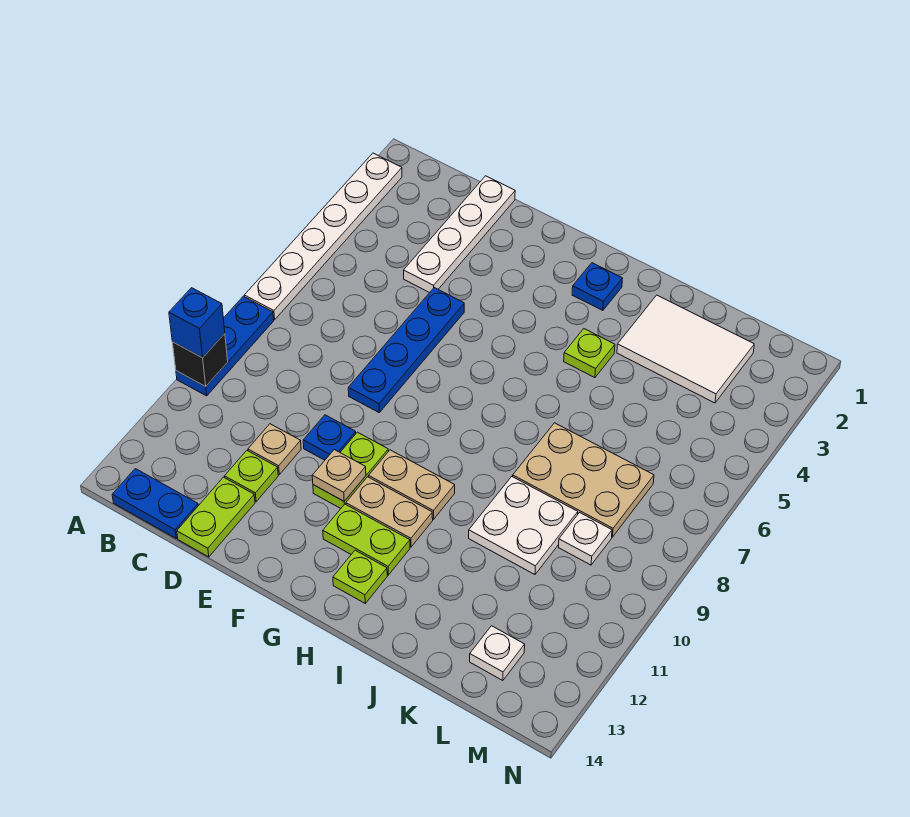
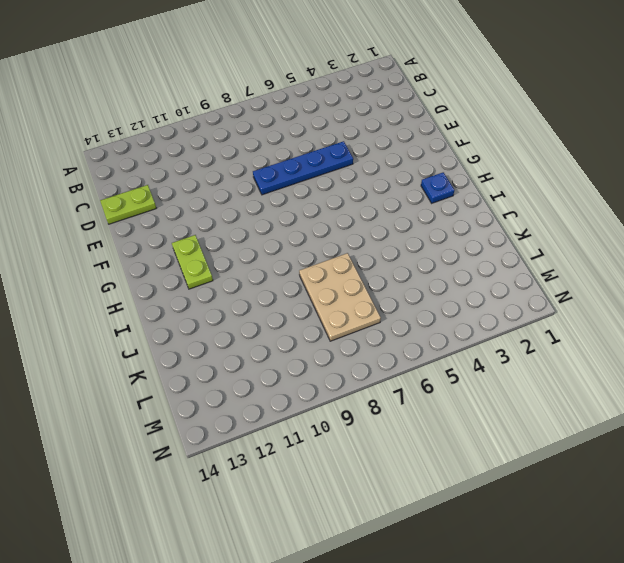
none -> white plate A2:A7 level 1
none -> blue plate A8:A10 level 1
none -> blue plate B14:C14 level 1

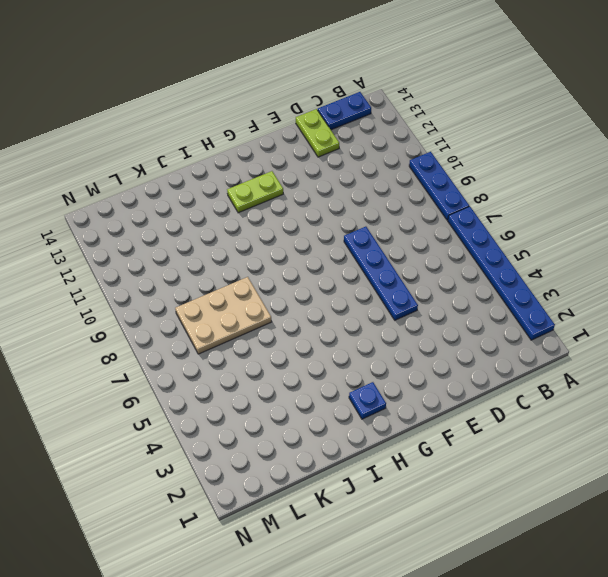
blue plate A2:A7 level 1 -> white plate A2:A7 level 1
none -> white plate D1:D4 level 1
none -> tan plate D11 level 1
none -> lime plate D12 level 1

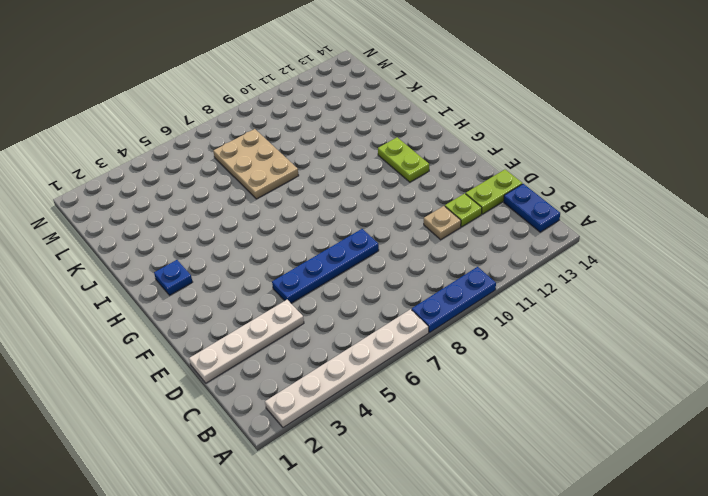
none -> blue plate E10 level 1
none -> lime plate F10:F11 level 1
none -> tan plate G10:H10 level 1

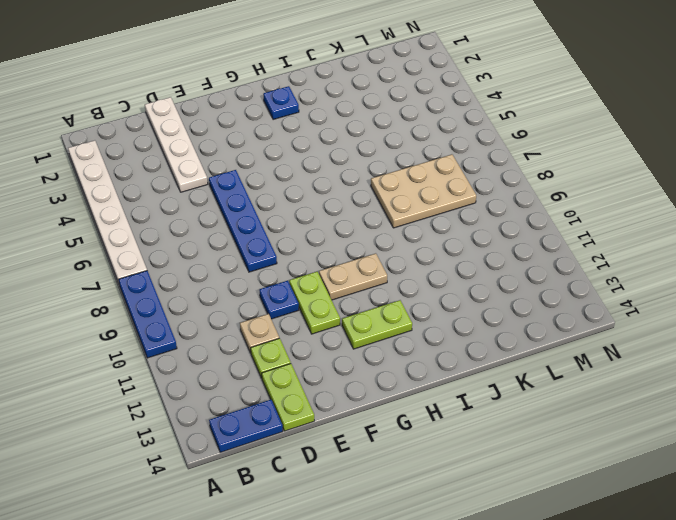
none -> tan plate G11:H11 level 1
none -> lime plate H13 level 1
none -> lime plate I4 level 1

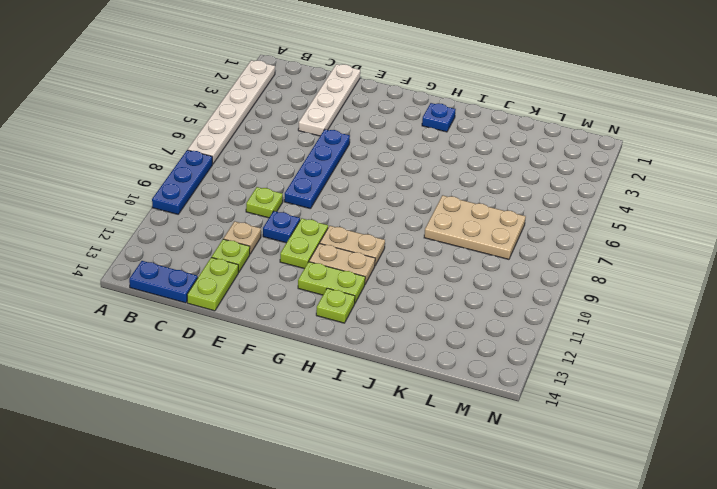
lime plate D9 level 1 -> lime plate I4 level 1
none -> white tile J2:L3 level 1
none -> white plate J9:K10 level 1
none -> white plate L9 level 1

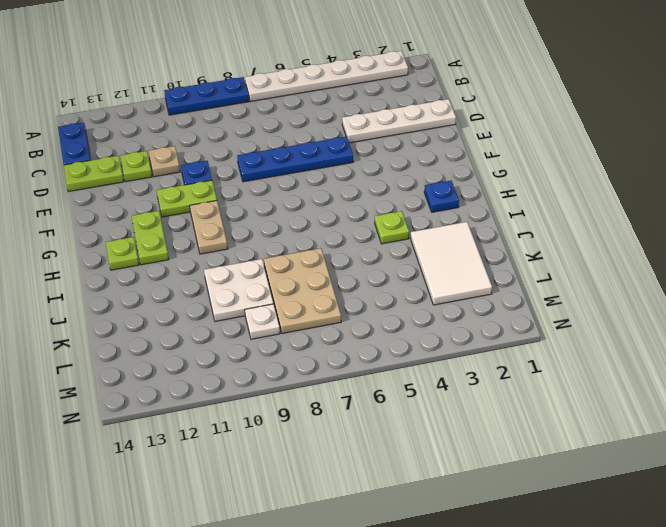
none -> tan plate G11:H11 level 1
none -> white plate L13 level 1
none -> black brick A10 level 2

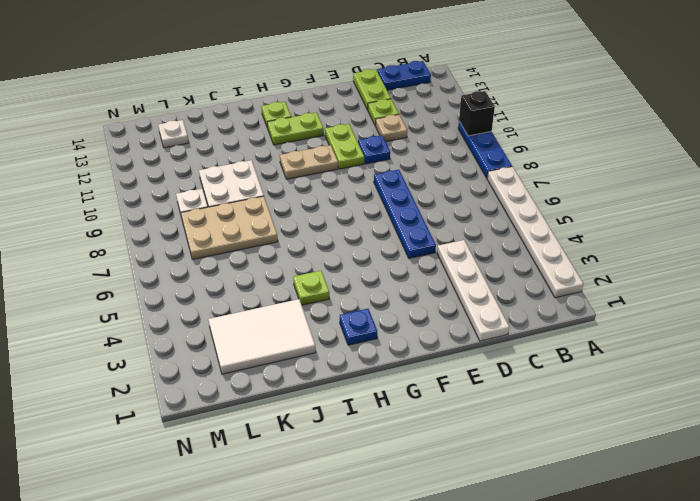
none -> tan plate G11:H11 level 1
none -> tan plate F11 level 2
none -> blue brick A10 level 3

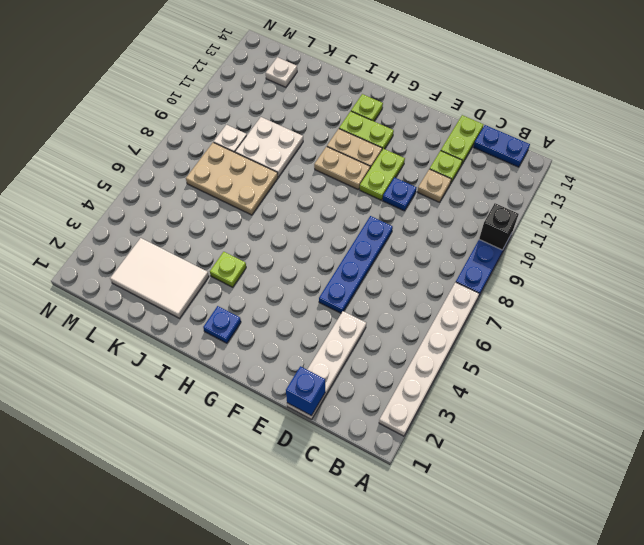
blue brick D1 level 2 -> blue brick A10 level 3
none -> tan plate F11 level 2

